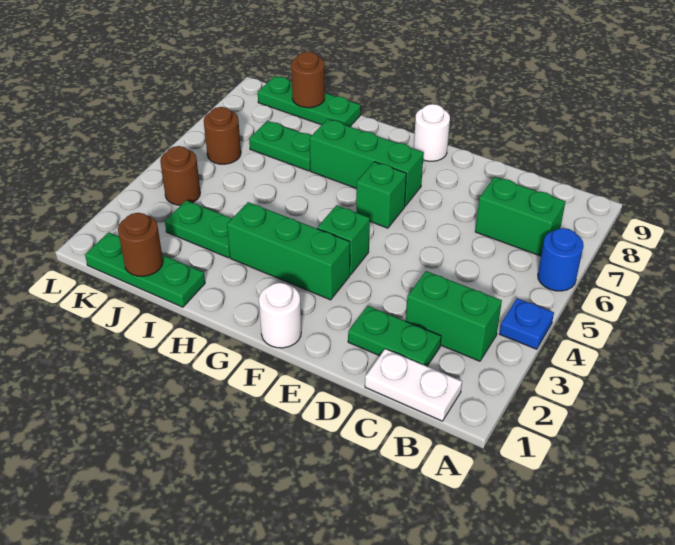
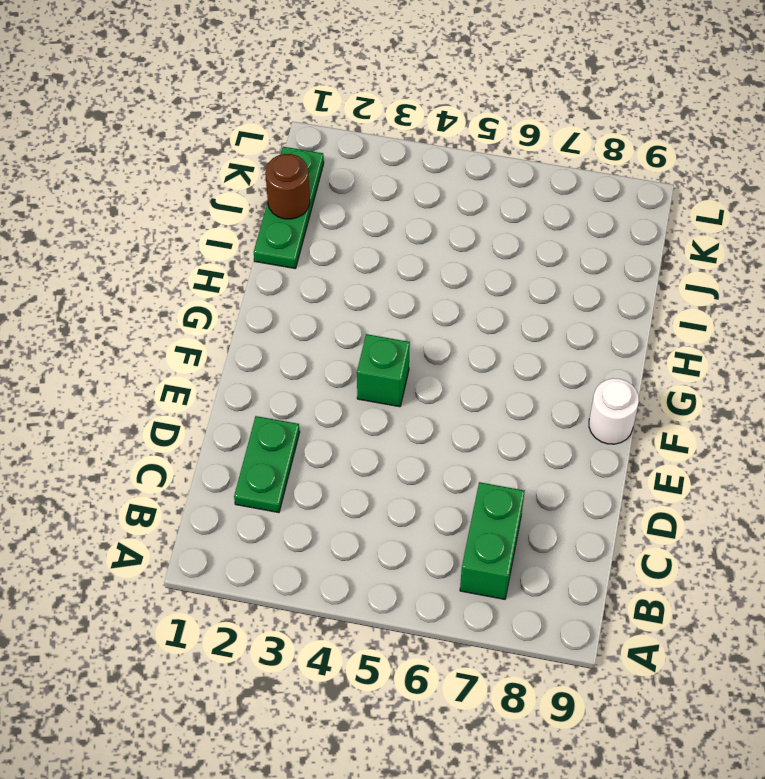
none -> blue plate A4 level 1
none -> blue round brick A6 level 1
none -> white plate B1:C1 level 1

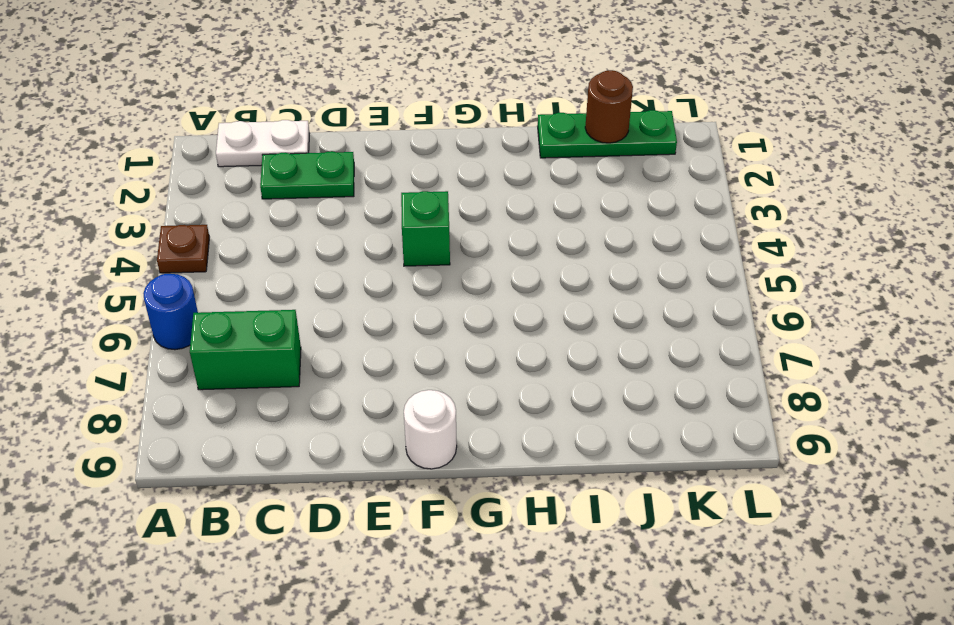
brown plate A4 level 1 -> blue plate A4 level 1
none -> green brick B3:C3 level 1
none -> white round brick F1 level 1
none -> green brick F3:H3 level 1

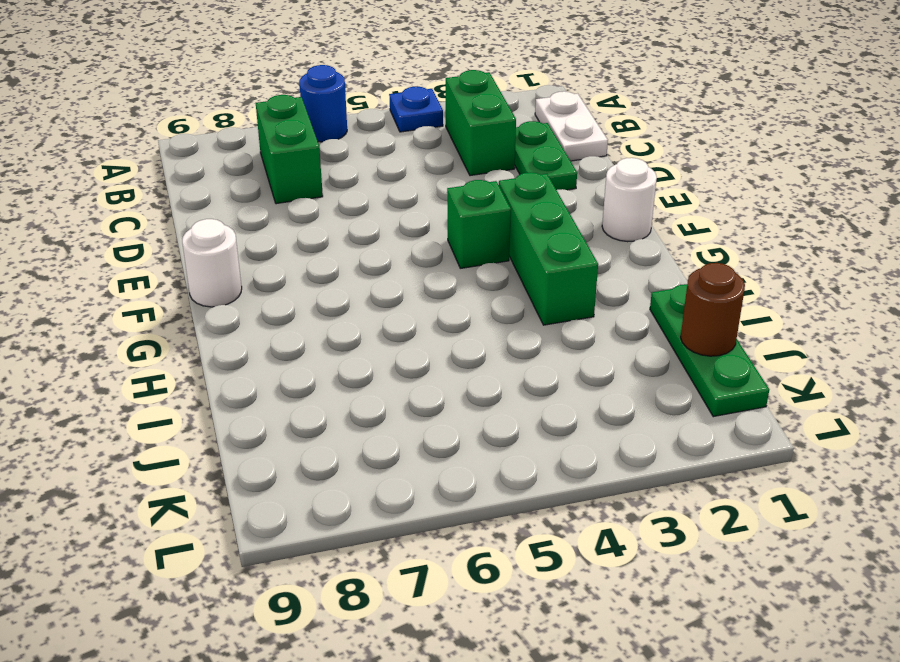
none -> green brick F6 level 1
none -> green brick F7:H7 level 1
none -> green plate I3:J3 level 1

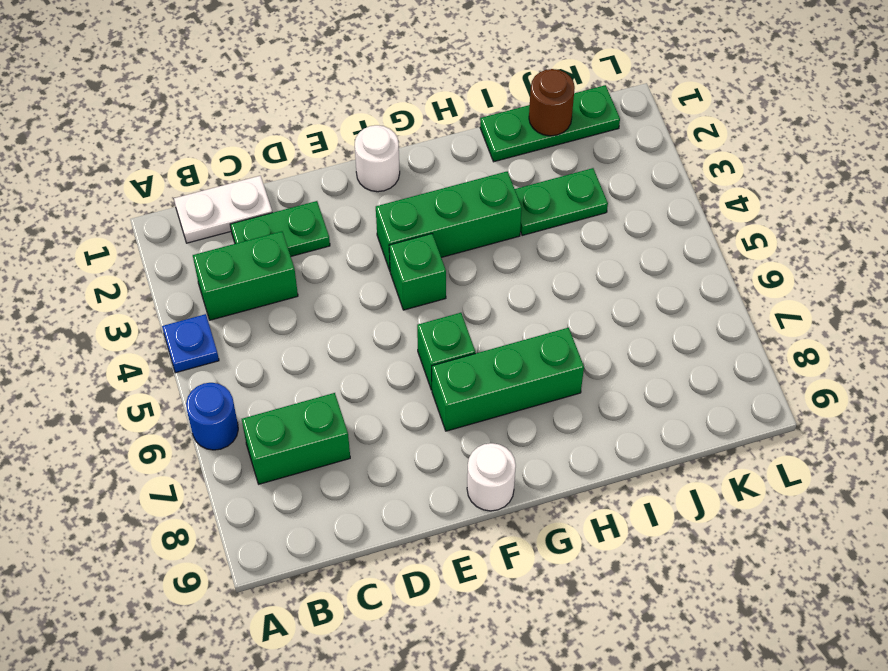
none -> green plate I7:J7 level 1
none -> green plate I9:K9 level 1
none -> brown round brick K4 level 1

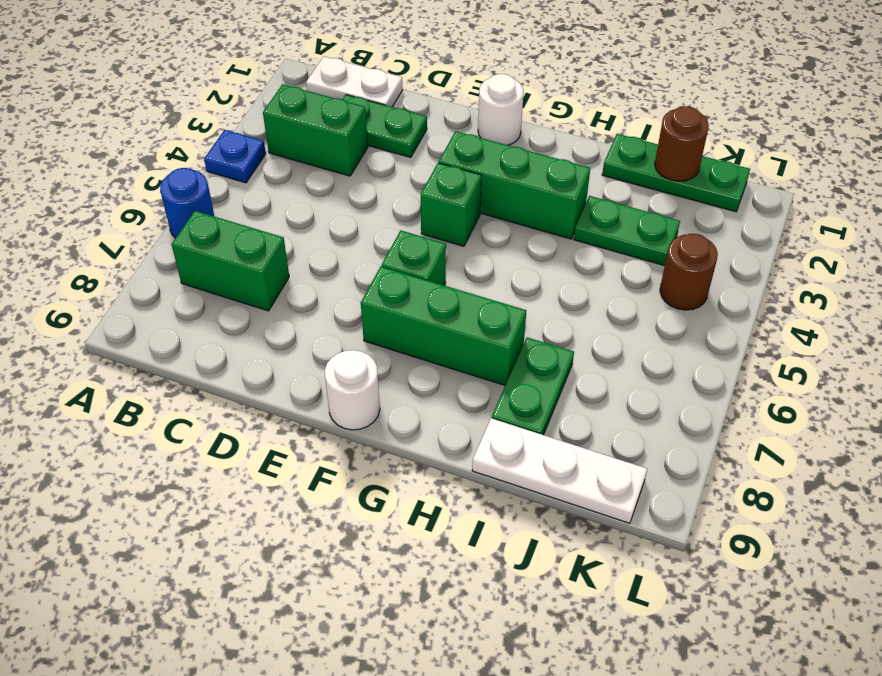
green plate I7:I8 level 1 -> green plate I7:J7 level 1
white plate I9:K9 level 1 -> green plate I9:K9 level 1
none -> brown round brick K6 level 1
none -> brown round brick J9 level 2

